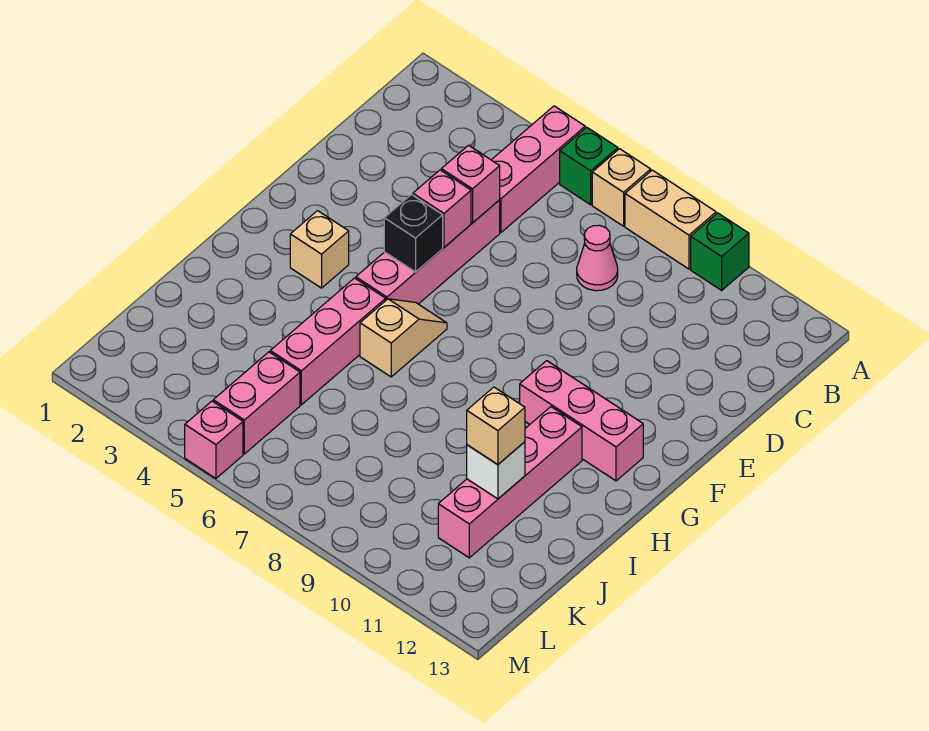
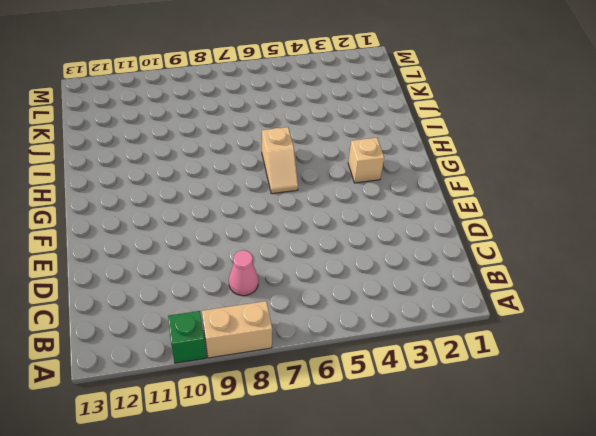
none -> pink brick A5:C5 level 1
none -> green brick A6 level 1
none -> tan brick A7 level 1

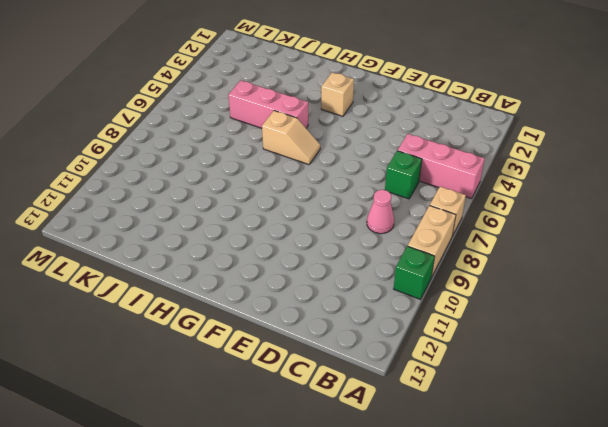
green brick C6 level 1 -> green brick A6 level 1
none -> pink brick D5:G5 level 1
none -> pink brick G10:G12 level 1
none -> pink brick H11:K11 level 1

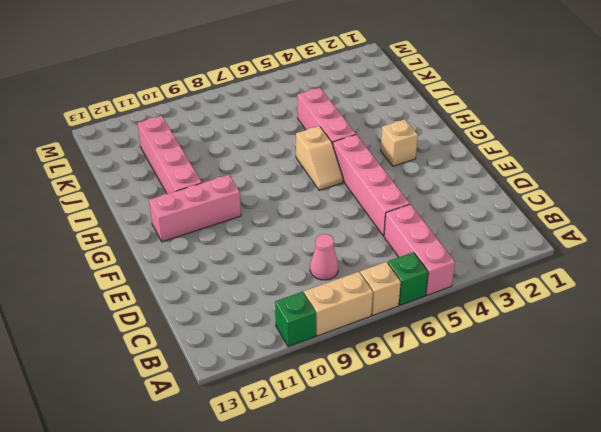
none -> pink brick K5:L5 level 1
none -> pink brick M5 level 1
none -> pink brick D5 level 2

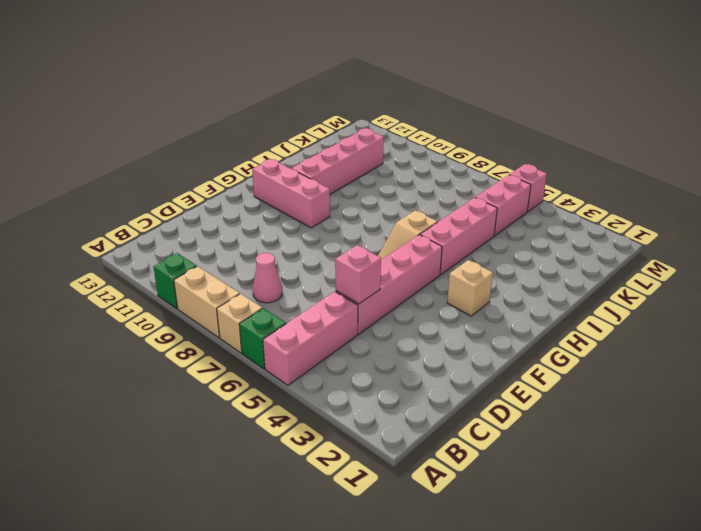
none -> pink brick E5 level 2
none -> black brick F5 level 2
none -> white brick J11 level 2

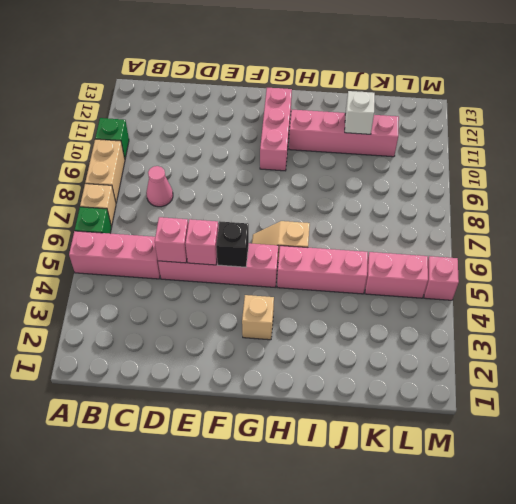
none -> tan brick J11 level 3

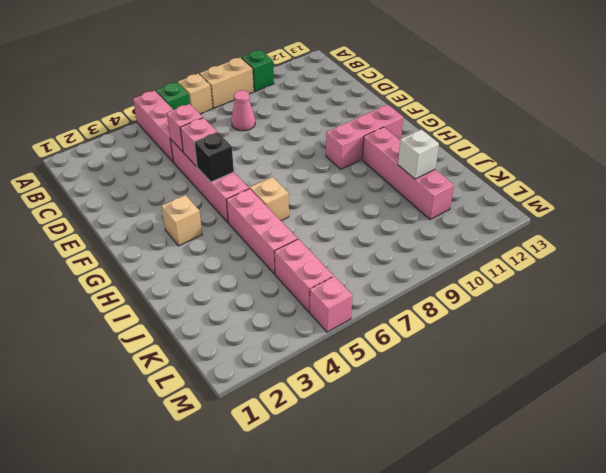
none -> tan brick J11 level 3

